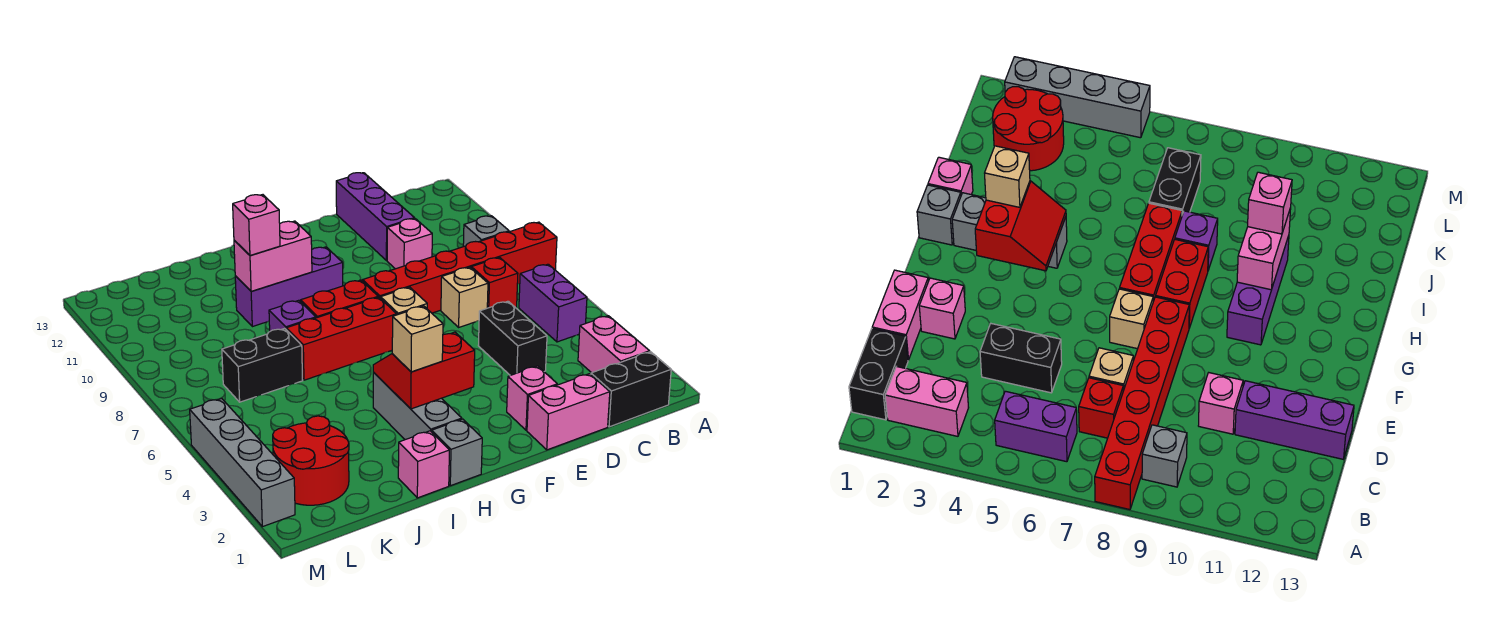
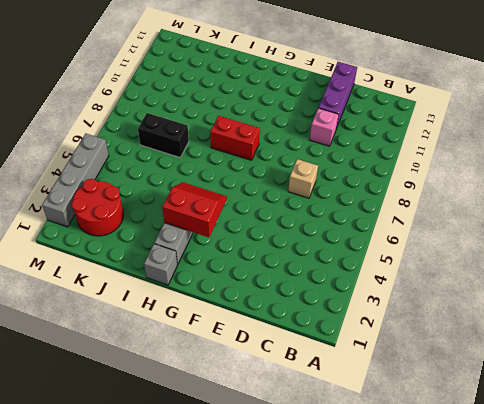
none -> red brick A8:F8 level 1
none -> black brick B1:C1 level 1
none -> pink brick B2:B3 level 1

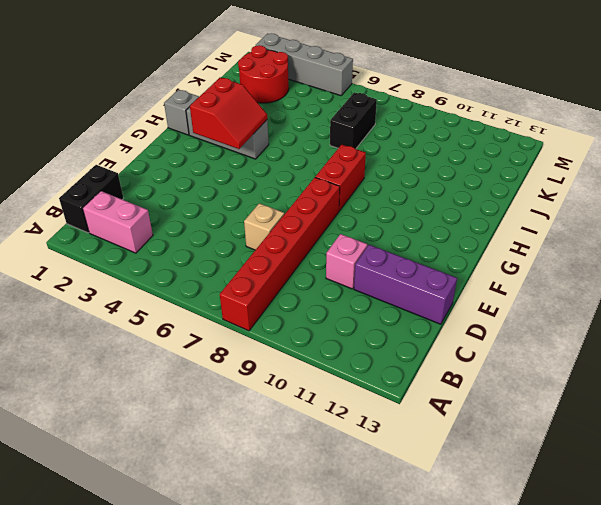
none -> purple brick B5:B6 level 1
none -> grey brick B9 level 1
none -> red brick C7 level 1

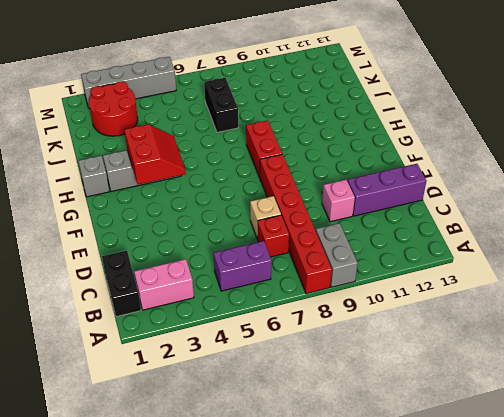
grey brick A9:B9 level 1 -> grey brick B9 level 1
none -> pink brick D1:E1 level 1
none -> black brick D4:D5 level 1
none -> pink brick E2 level 1

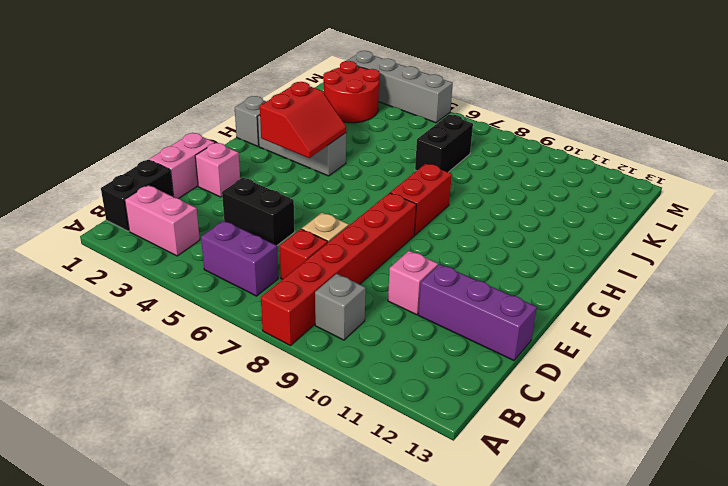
none -> tan brick F7 level 1
none -> red brick G7:I7 level 1
none -> purple brick G10:I10 level 1

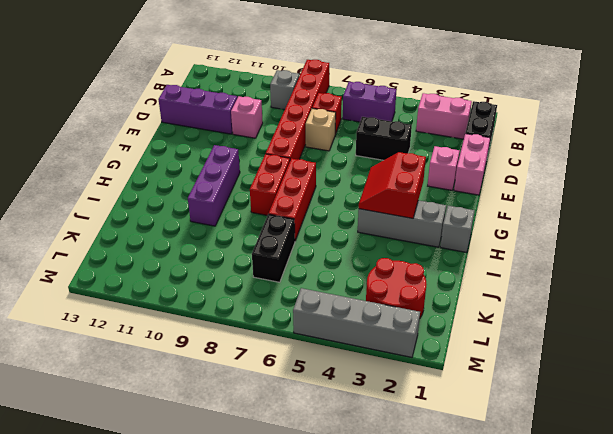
none -> tan brick F7 level 1
none -> pink brick I1 level 1
none -> purple brick I8 level 1

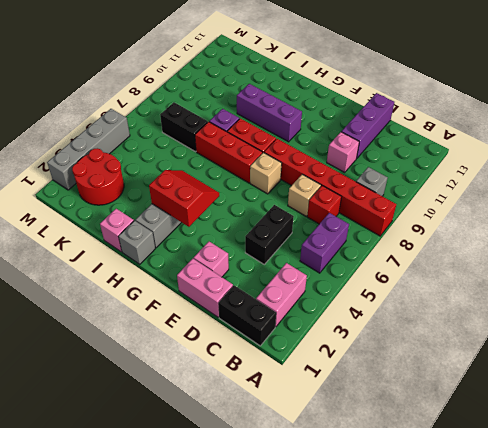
none -> pink brick H10:I10 level 2
none -> tan brick H3 level 3
none -> pink brick I10 level 3

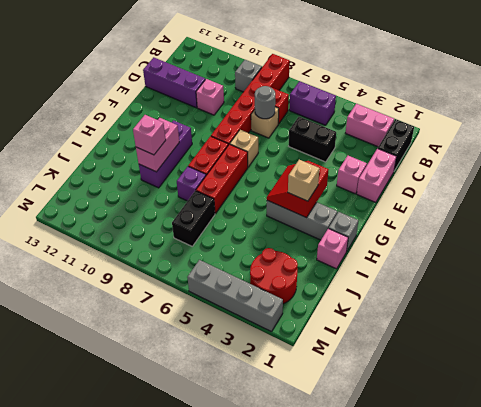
grey round brick D7 level 2 -> none

